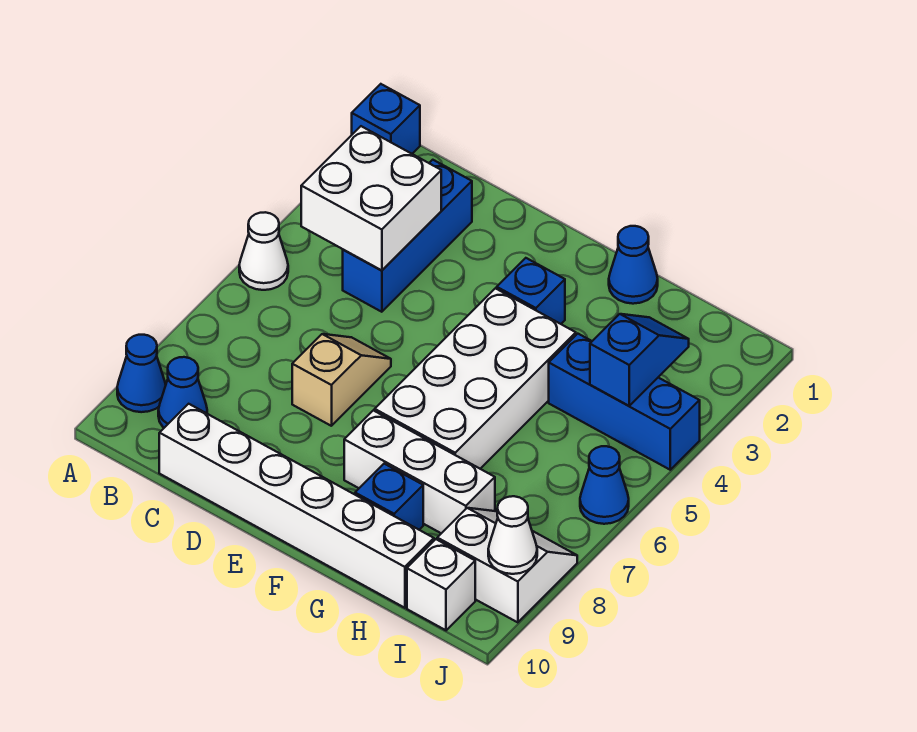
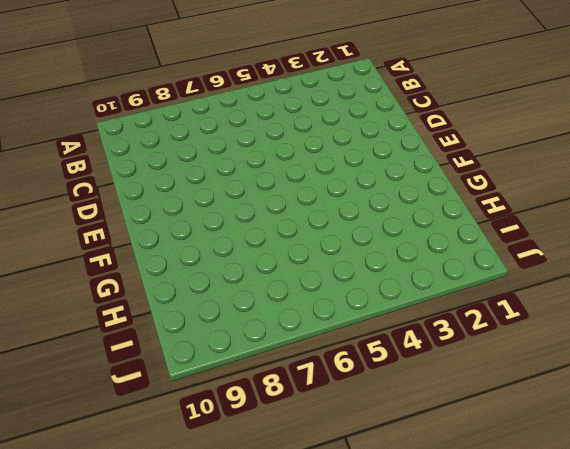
none -> blue brick A1 level 1
none -> white cone A5 level 1
none -> blue cone A9 level 1

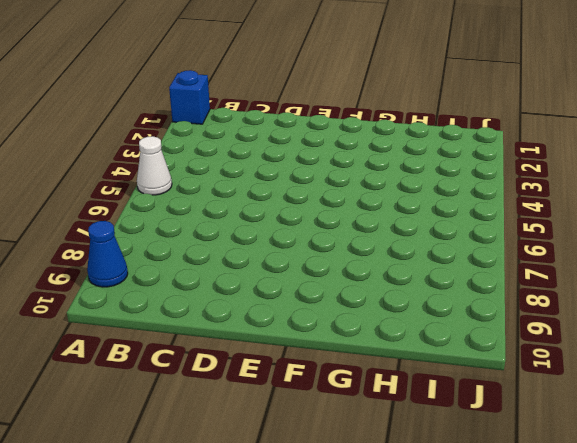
none -> blue cone B9 level 1
none -> blue brick C2:C4 level 1
none -> white brick C10:H10 level 1

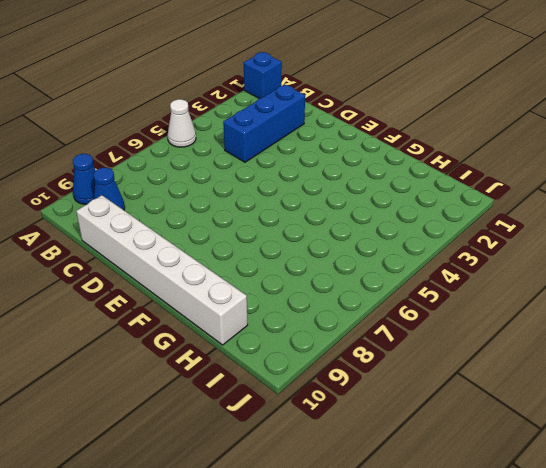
none -> tan slope D6:D7 level 1 top 7
none -> blue brick F3 level 1
none -> white brick F4:G7 level 1

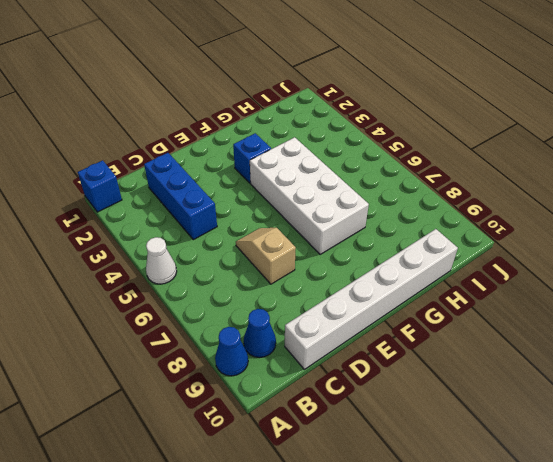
none -> white brick F8:H8 level 1
none -> blue cone G1 level 1
none -> blue brick G9 level 1

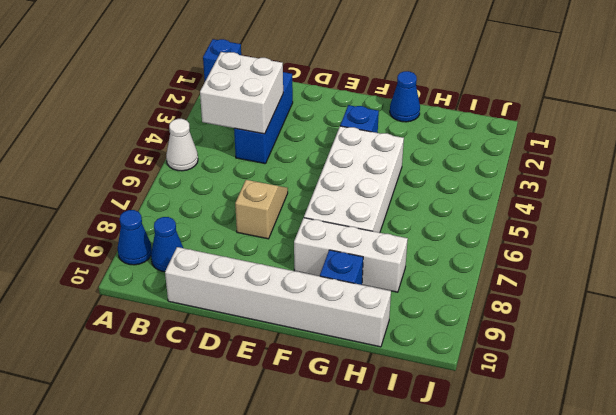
none -> blue brick H4:J4 level 1
none -> white slope I8:J9 level 1 top 9
none -> white brick I10 level 1

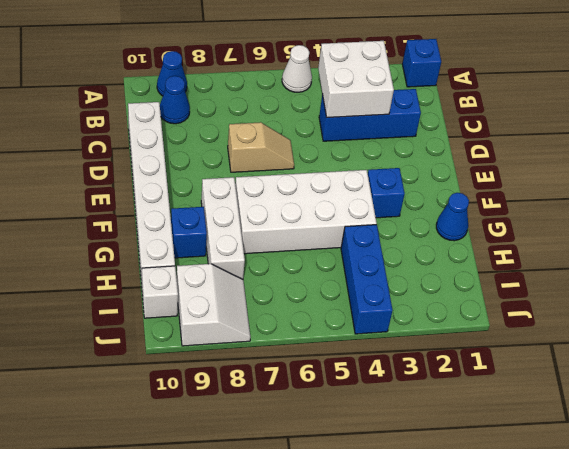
none -> blue cone J6 level 1
none -> blue slope I3:I4 level 2 top 4
none -> white cone J9 level 2

